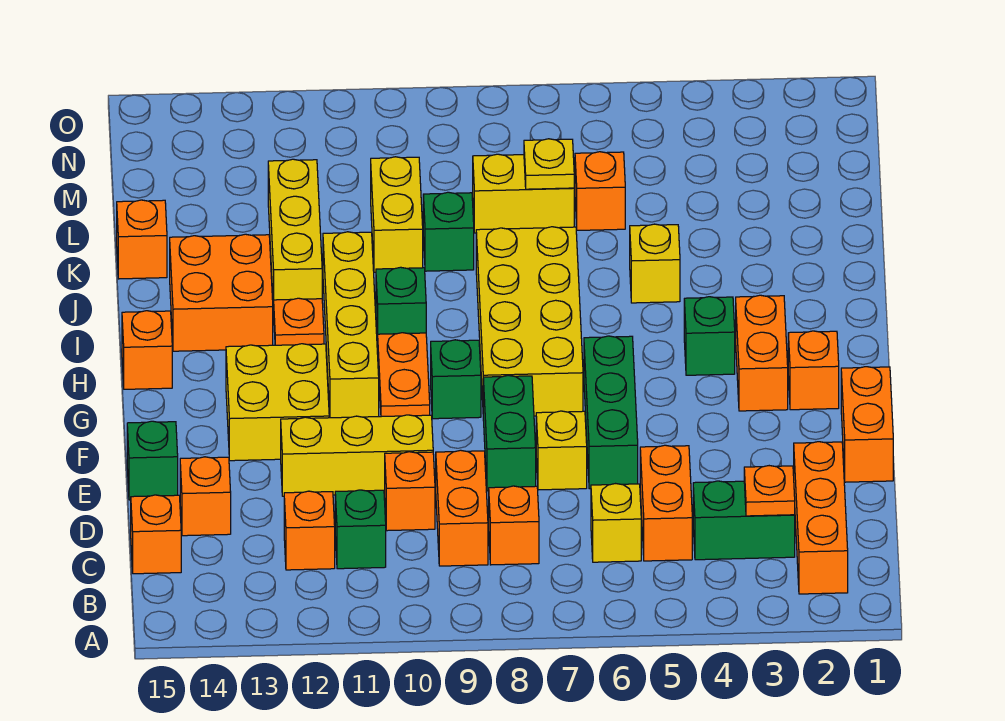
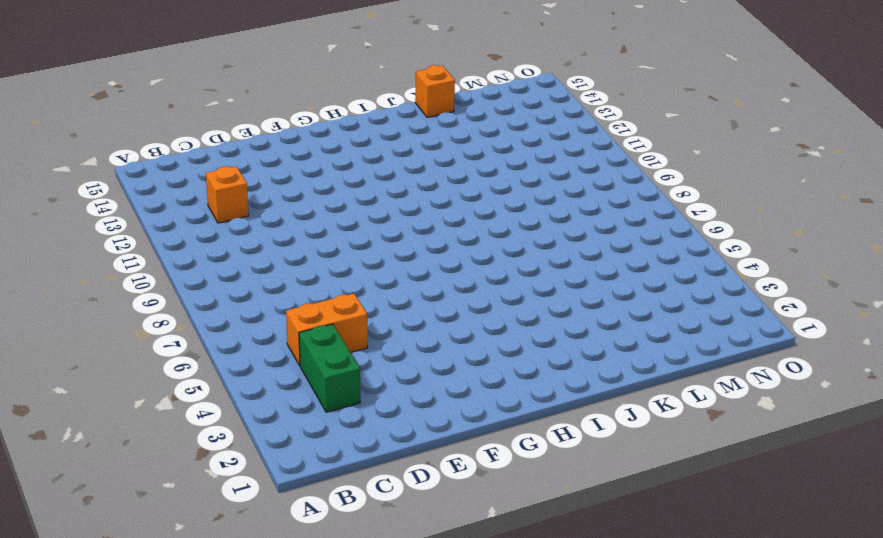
none -> orange brick B2:D2 level 1
none -> yellow brick C6 level 1
none -> orange brick C8 level 1
none -> orange brick C9:D9 level 1

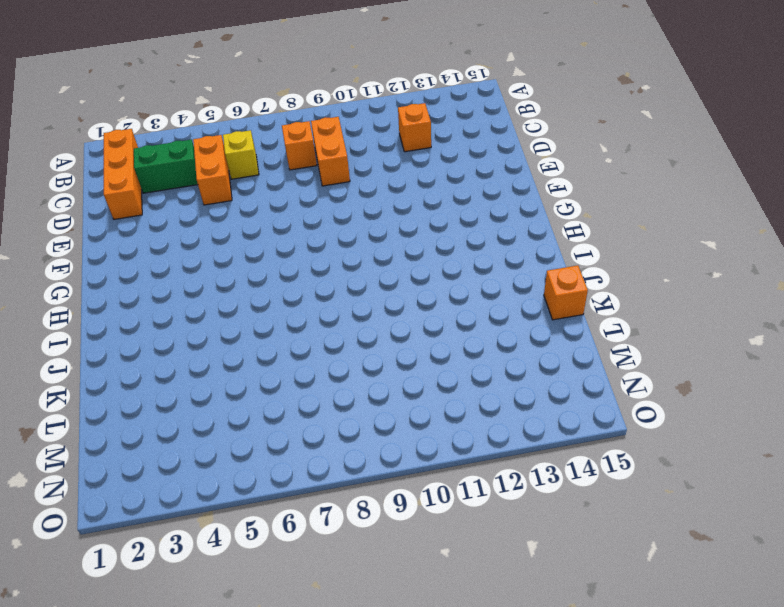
none -> green brick C11 level 1
none -> orange brick C15 level 1
none -> orange brick D10 level 1
none -> orange brick D14 level 1

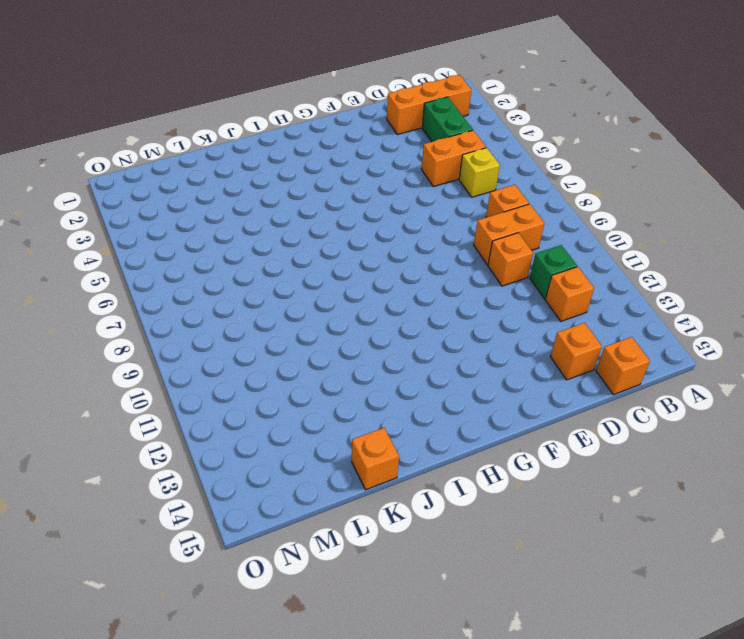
none -> orange brick E1:F1 level 1
none -> green brick E6:G6 level 1
none -> yellow brick E7 level 1
none -> green brick E8:F8 level 1

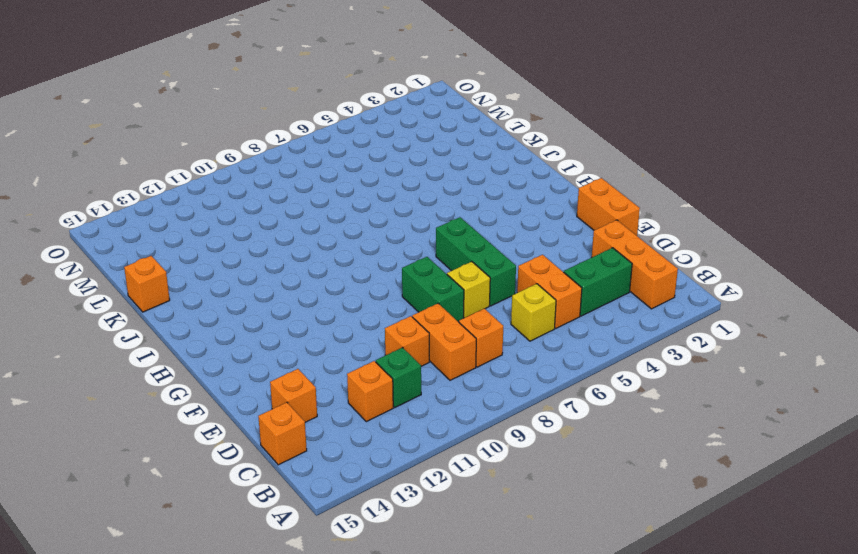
none -> yellow brick E10:E12 level 1
none -> green brick E15 level 1
none -> yellow brick F12:G13 level 1
none -> orange brick G2 level 1

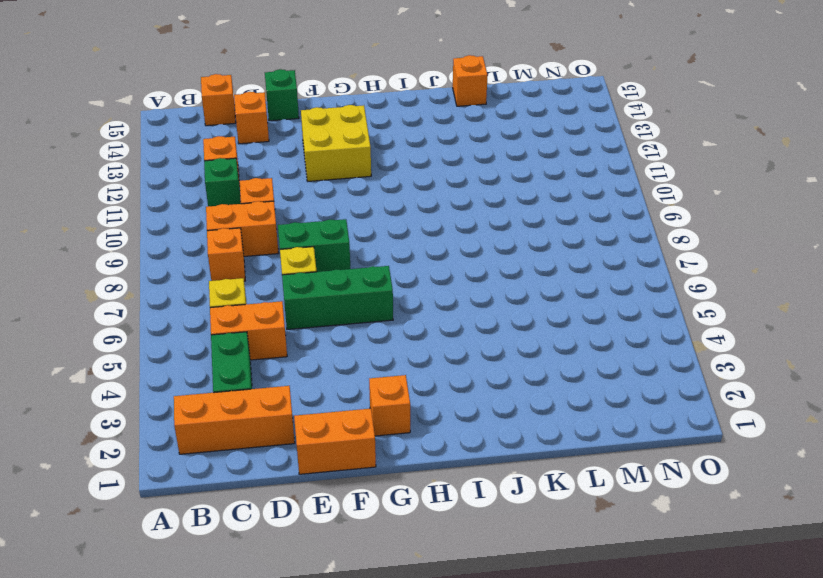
none -> yellow brick E10:E12 level 1
none -> orange brick G3:H3 level 1
none -> yellow brick G7:J8 level 1
none -> green brick G9 level 1

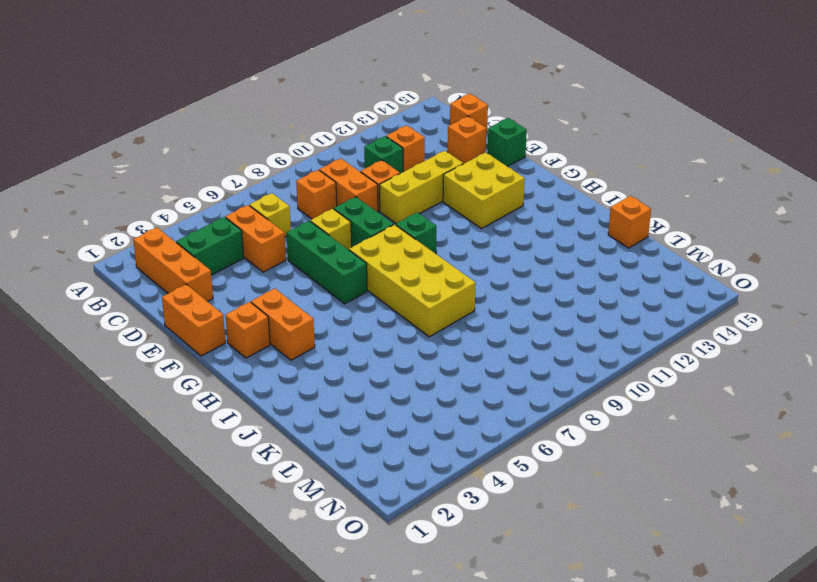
none -> orange plate G10:H10 level 1
none -> yellow brick G11:J11 level 1
none -> green brick H4 level 1
none -> orange brick H15 level 1

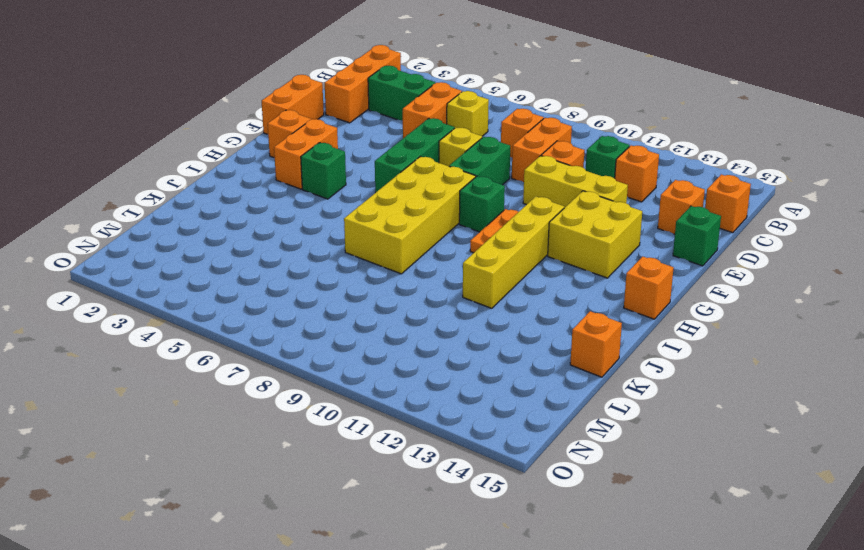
none -> green brick I10 level 1
none -> orange plate I12 level 1
none -> orange brick I13:J14 level 1
none -> yellow brick J5 level 1

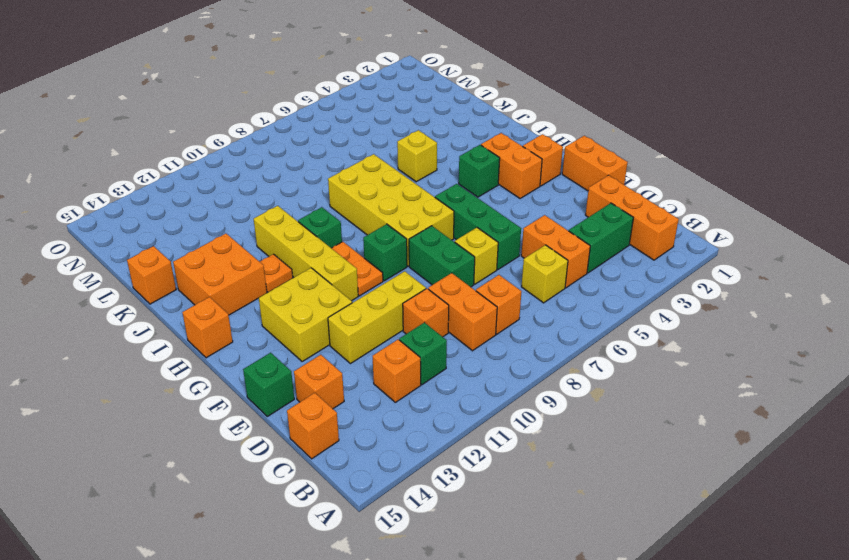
none -> yellow brick J12:L12 level 1
none -> green brick K9 level 1
none -> yellow brick K10:L10 level 1
none -> orange brick L6 level 1

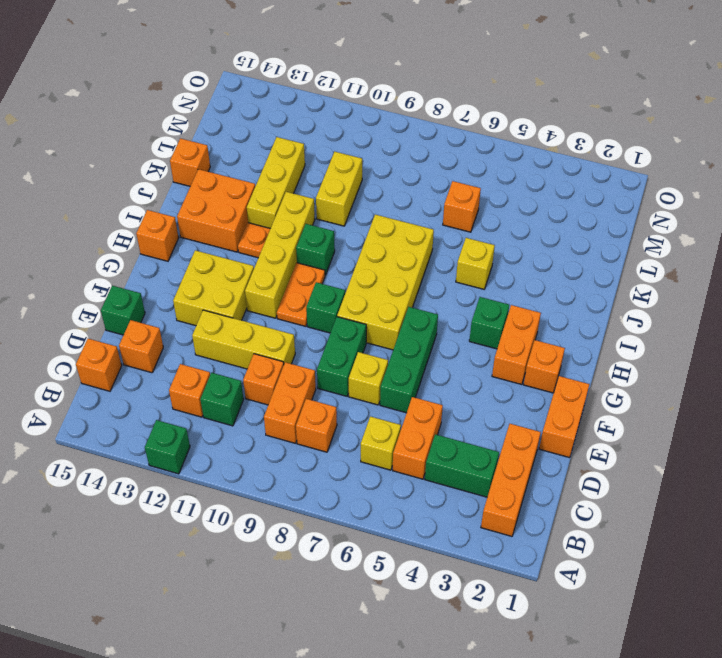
green brick A12 level 1 -> green brick K9 level 1
none -> yellow brick L7:L8 level 1
none -> orange plate C3 level 2
none -> yellow plate L7 level 2

